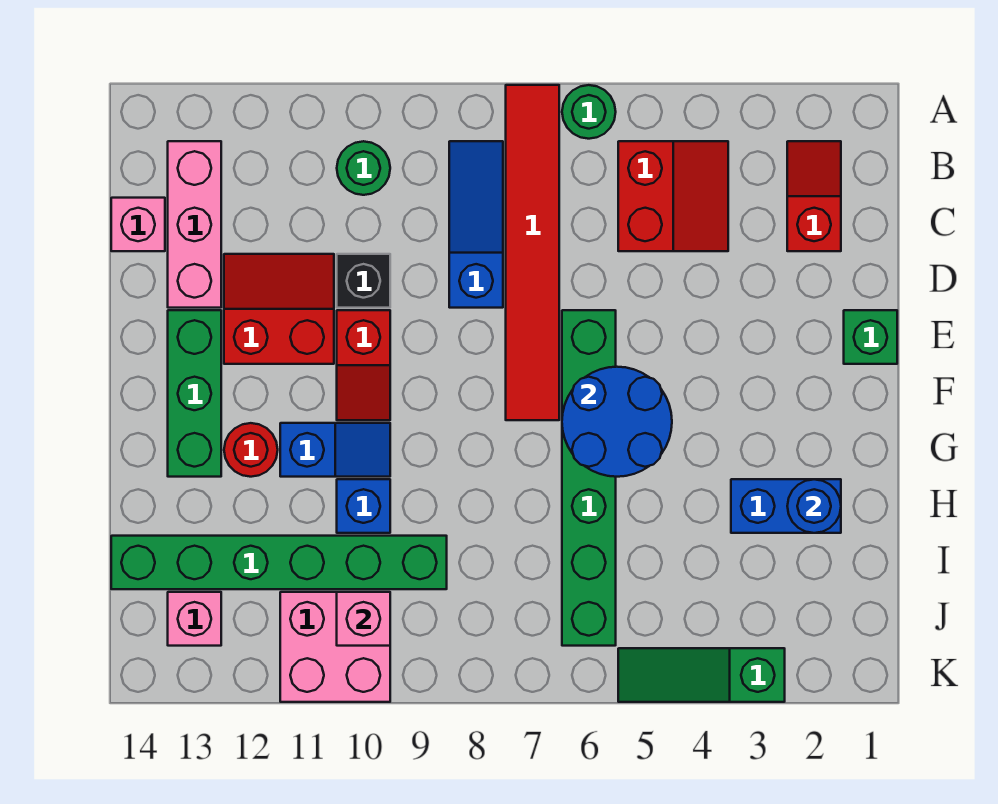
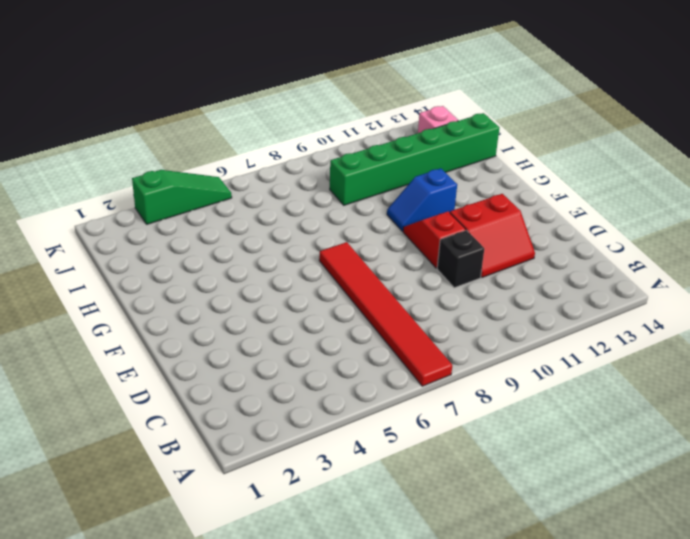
none -> green round brick A6 level 1
none -> red slope B2:C2 level 1 top C
none -> red slope B4:C5 level 1 top 5

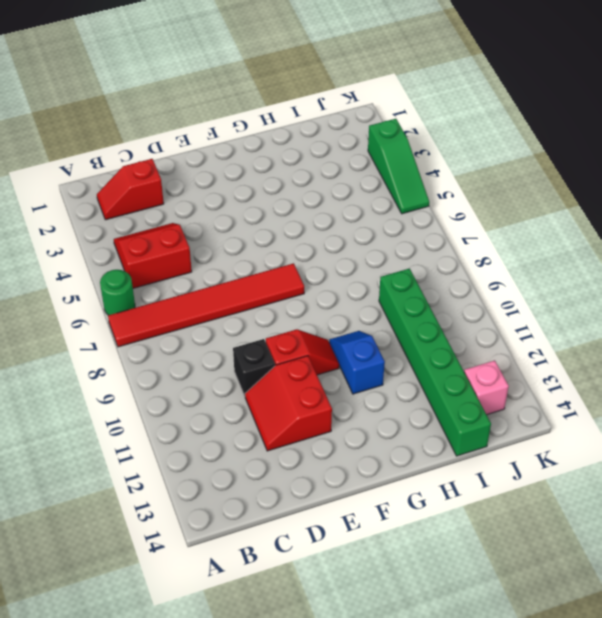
none -> blue slope B8:D8 level 1 top D
none -> green round brick B10 level 1
none -> pink brick B13:D13 level 1

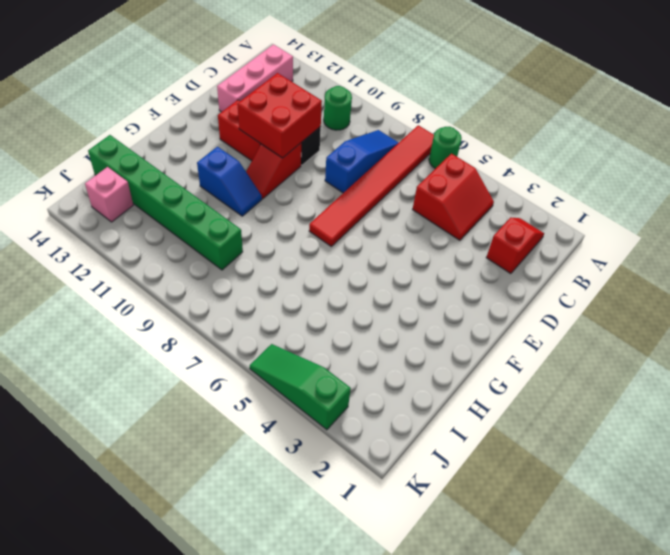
red brick D10:E11 level 2 -> none
none -> pink brick C14 level 1
none -> green brick E1 level 1
none -> green brick E6:J6 level 1

